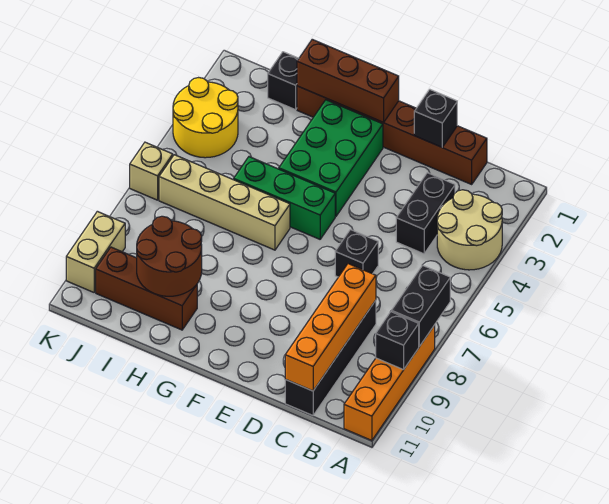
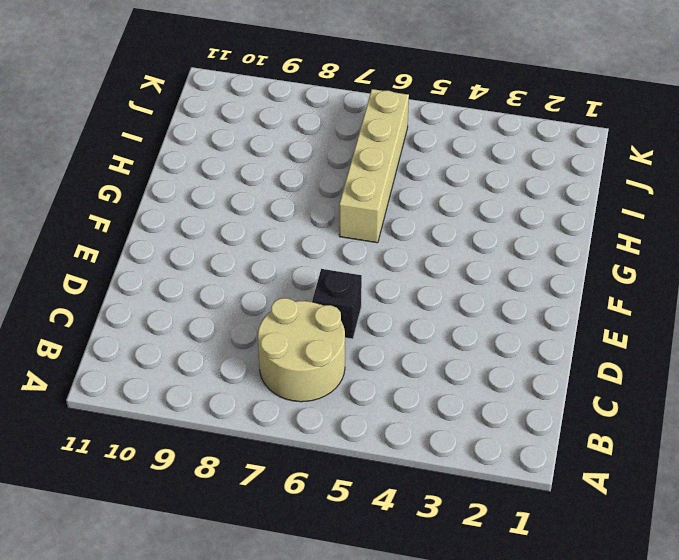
tan round brick B6:C7 level 1 -> tan round brick A3:B4 level 1
none -> orange brick A8:A11 level 1
none -> brown brick C1:H1 level 1
none -> black brick C3:C4 level 1

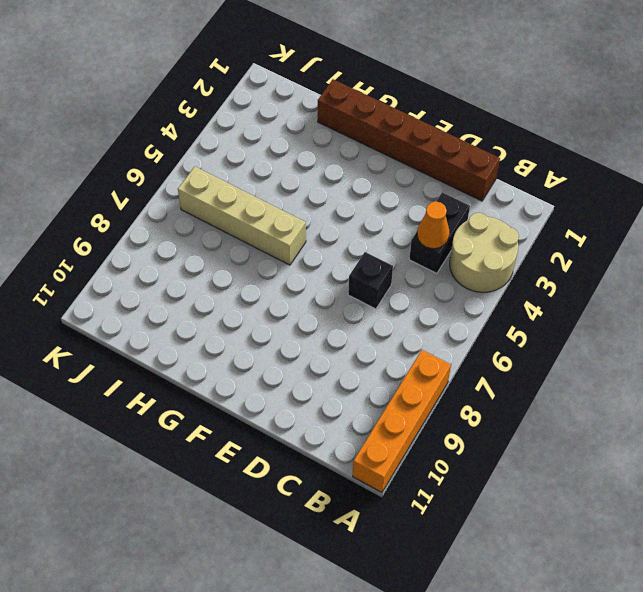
orange cone C4 level 2 -> none
none -> black brick C8:C11 level 1
none -> green brick F2:G4 level 1
none -> green brick F5:H5 level 1

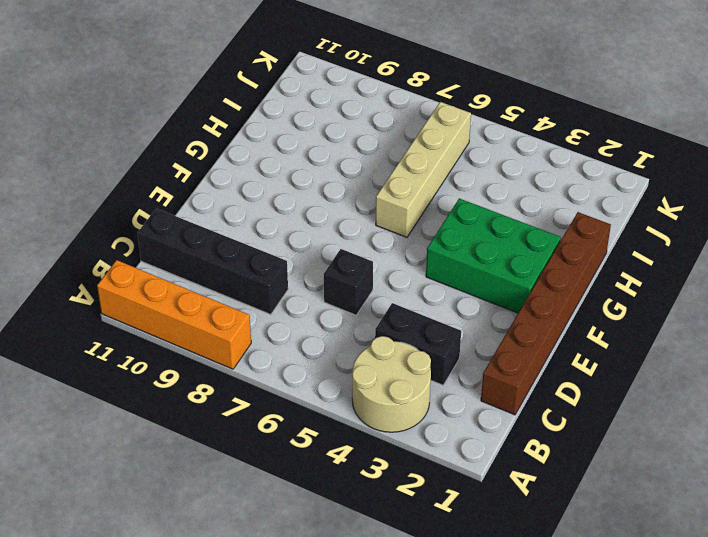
none -> green brick F5:H5 level 1
none -> brown brick H10:J10 level 1
none -> black brick I1 level 1

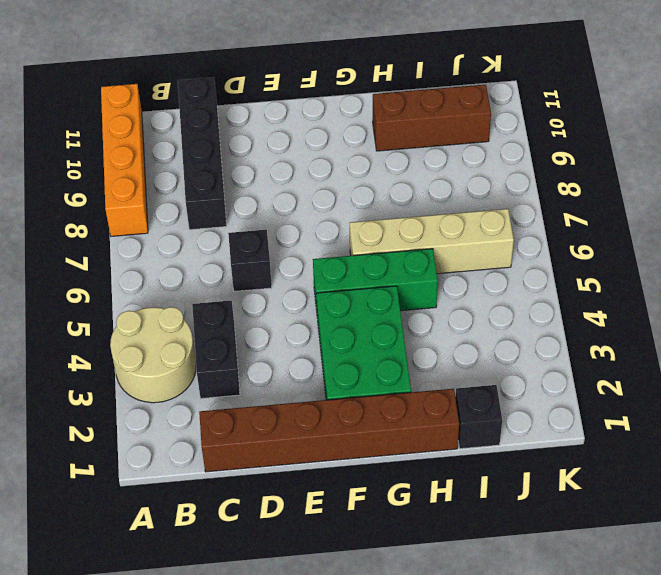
none -> yellow round brick J3:K4 level 1
none -> tan brick K6 level 1
none -> tan brick K9:K10 level 1

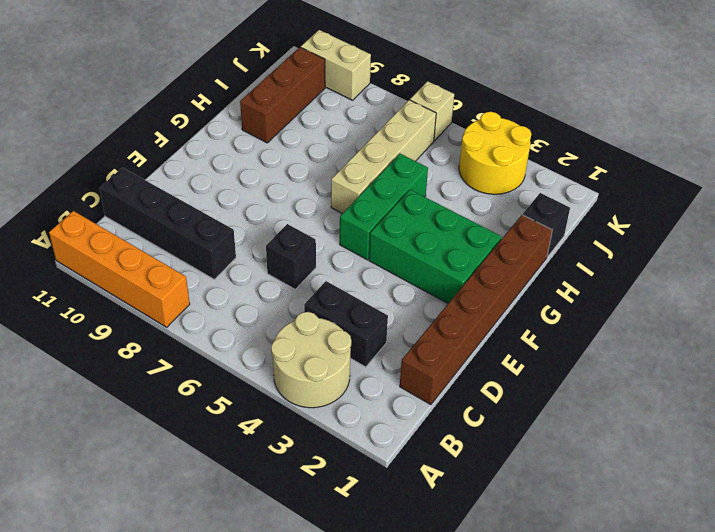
none -> black brick A7:A8 level 2
none -> black brick A9 level 2
none -> orange brick C8:C11 level 2

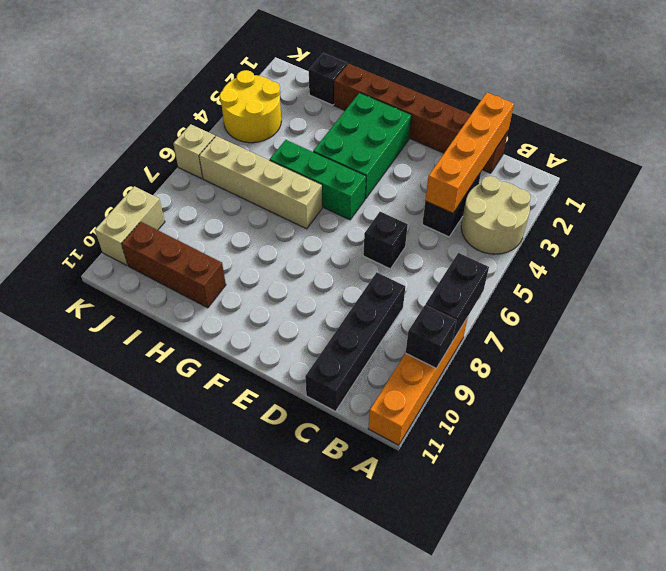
orange brick C1:C4 level 2 -> orange brick C8:C11 level 2
none -> black brick D1 level 2
none -> brown brick F1:H1 level 2
none -> brown round brick H9:I10 level 2

